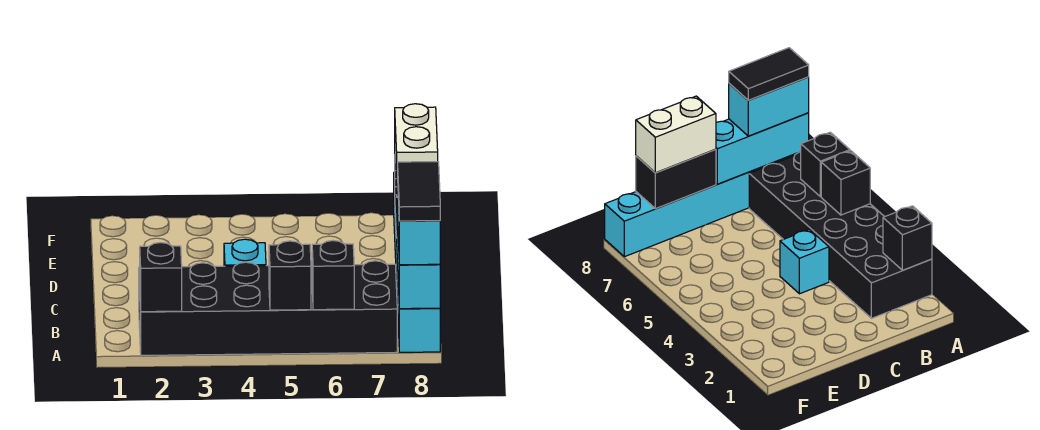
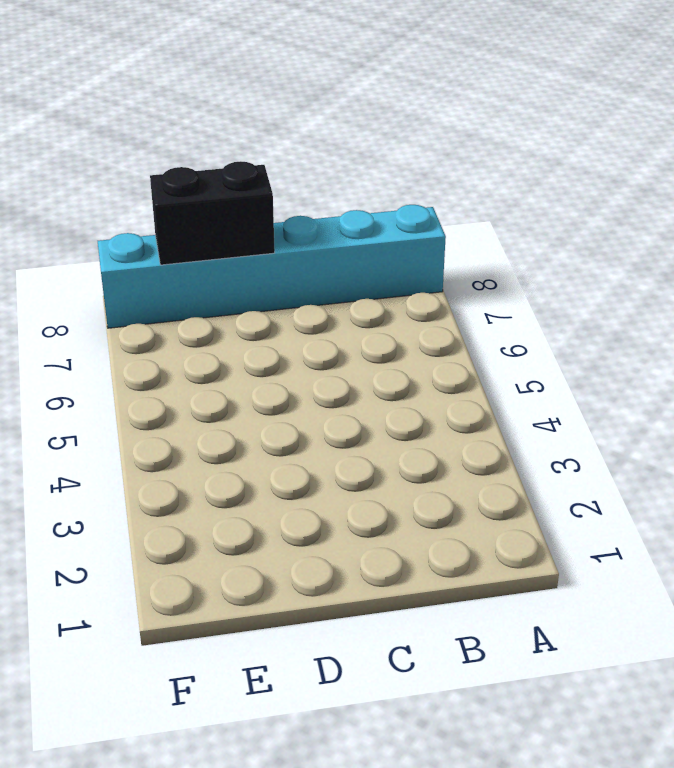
none -> black brick A2:B7 level 1
none -> cyan brick C4 level 1

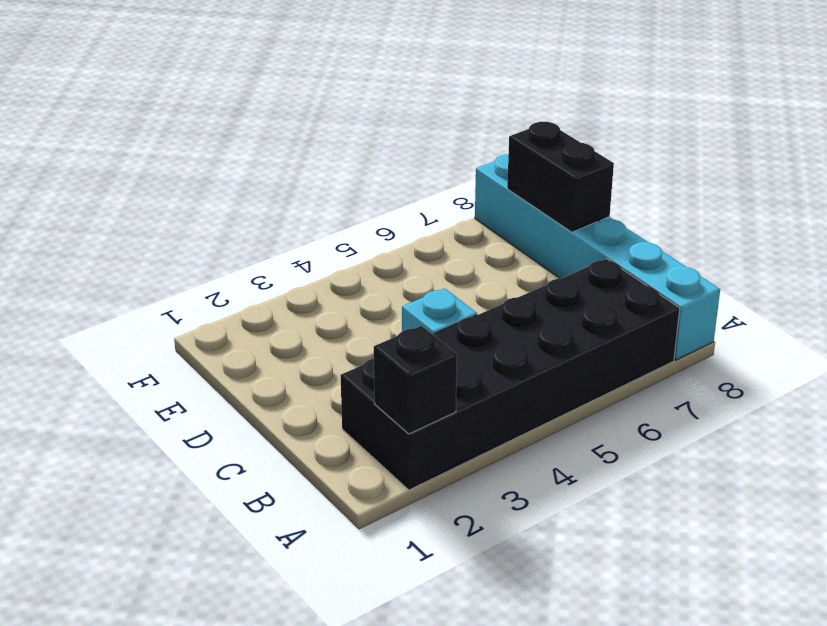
none -> black brick A5 level 2
none -> black brick A6 level 2

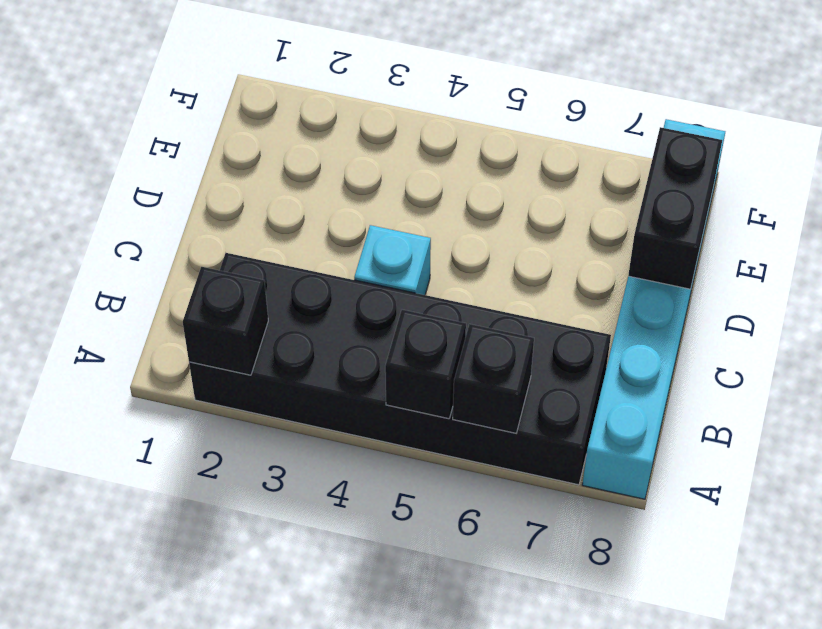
none -> cyan brick A8:C8 level 2
none -> cyan brick A8:B8 level 3

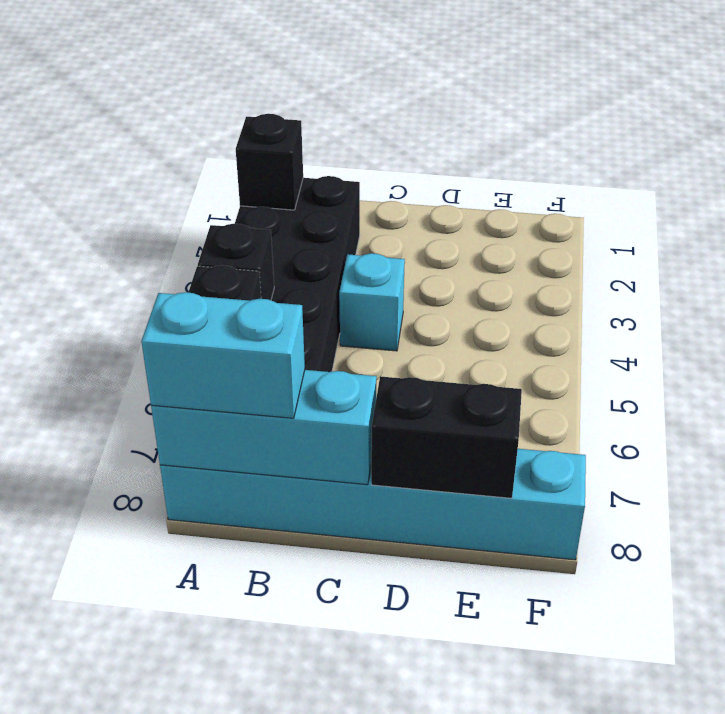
none -> white brick D8:E8 level 3
none -> black tile A8:B8 level 4

